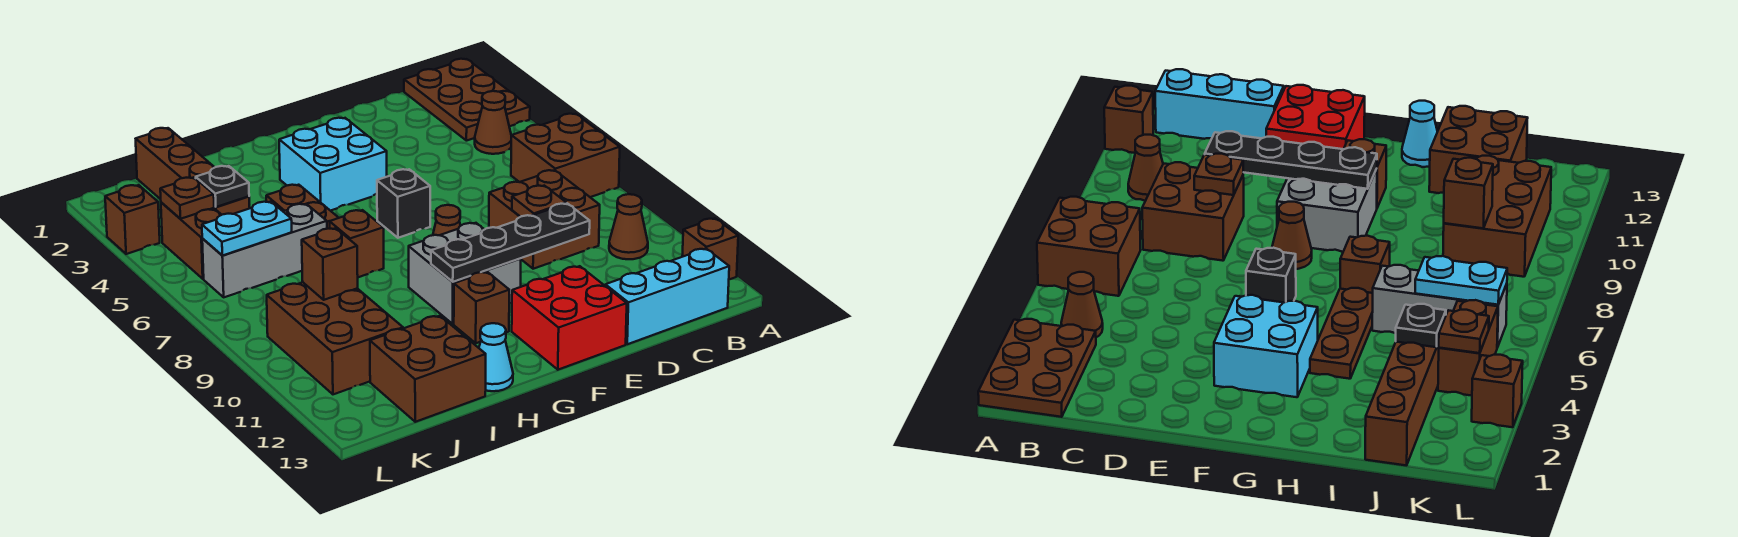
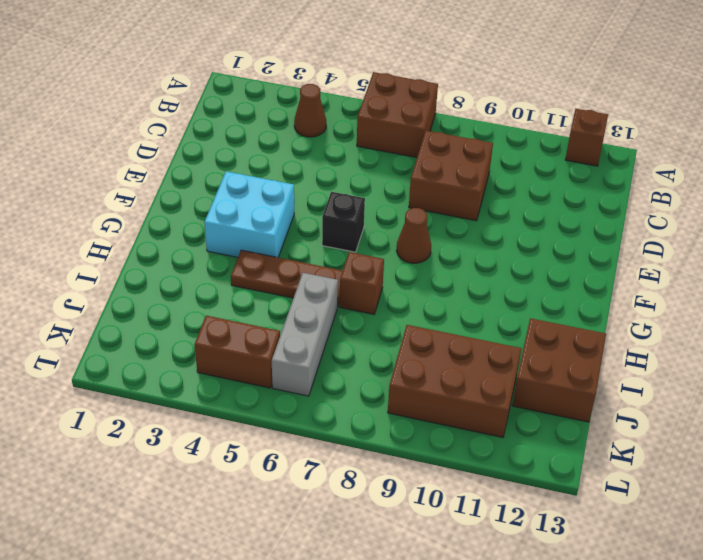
none -> brown plate A1:B3 level 1
none -> brown cone B10 level 1
none -> cyan brick B13:D13 level 1

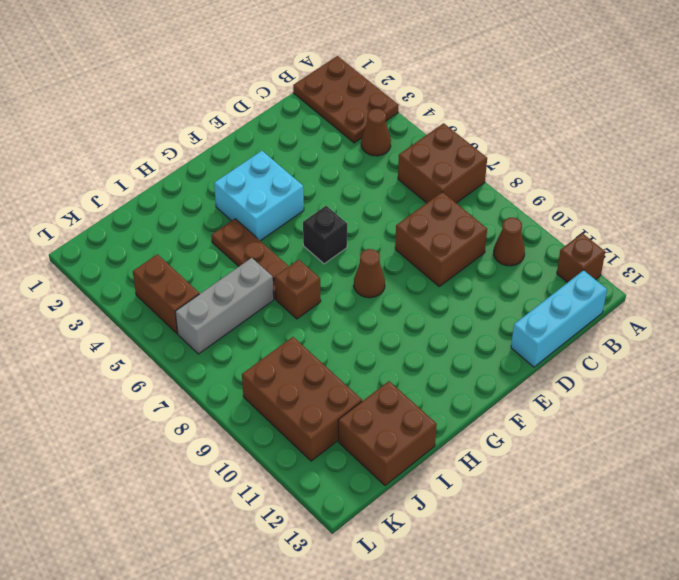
none -> red brick E12:F13 level 1
none -> grey brick F9:G10 level 1
none -> brown brick G11 level 1

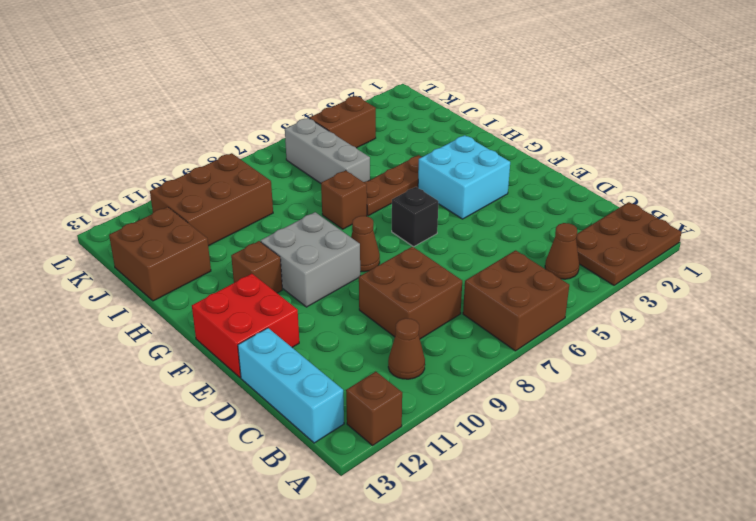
none -> cyan cone H13 level 1
none -> brown brick J1:J4 level 1
none -> brown brick L3 level 1

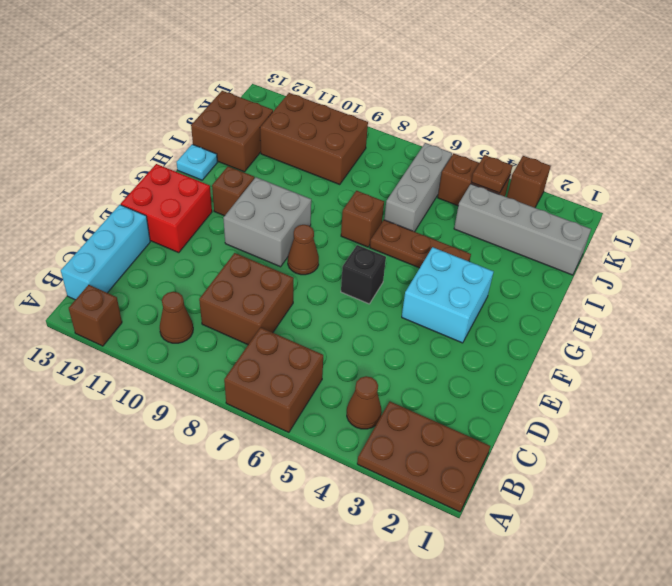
cyan plate H13 level 1 -> cyan cone H13 level 1
grey brick J1:J4 level 1 -> brown brick J1:J4 level 1
none -> brown plate D9 level 2
none -> black plate D10:G10 level 2
none -> black plate J4 level 2

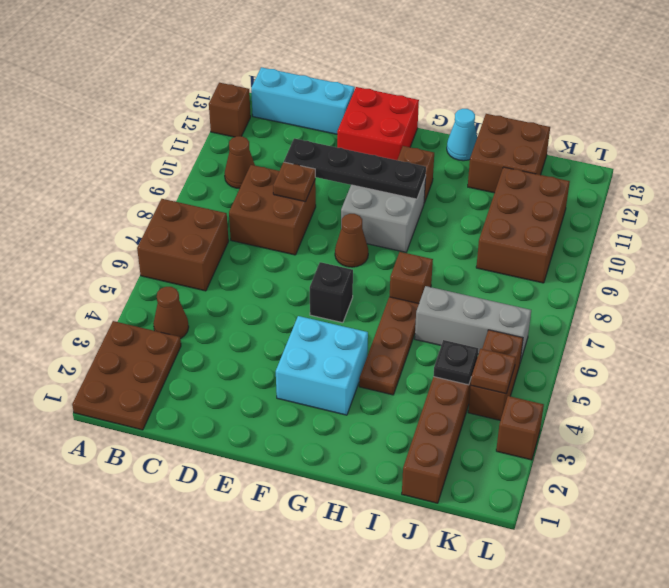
none -> cyan plate J6:K6 level 2
none -> brown brick J9 level 2

